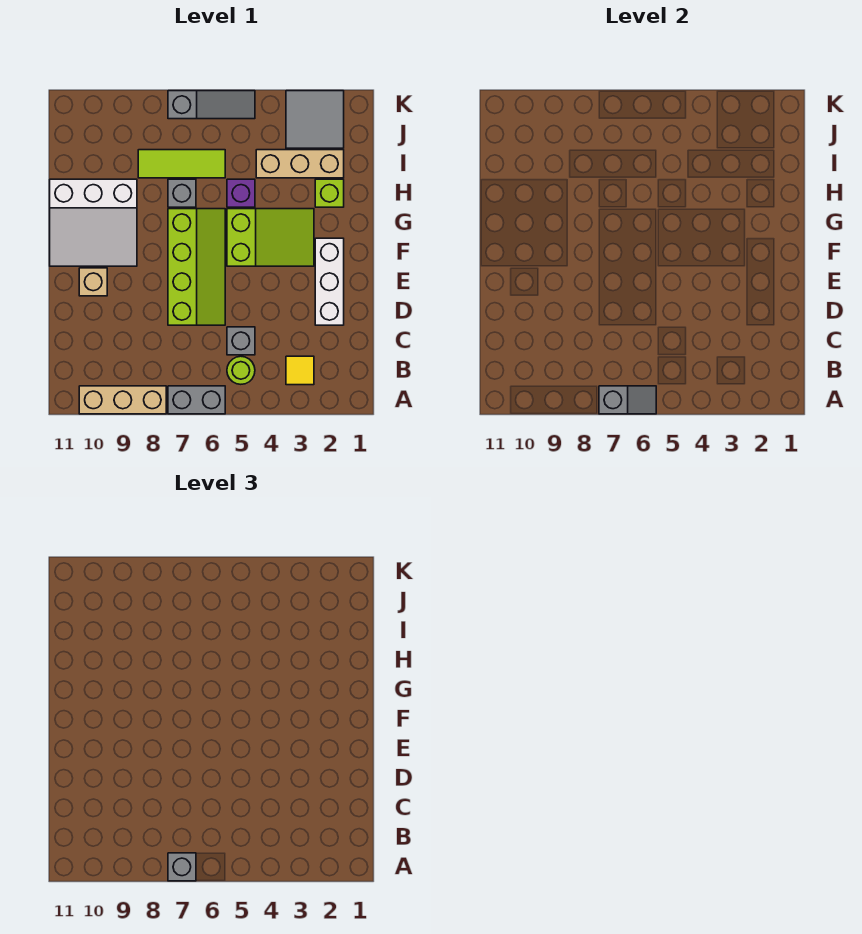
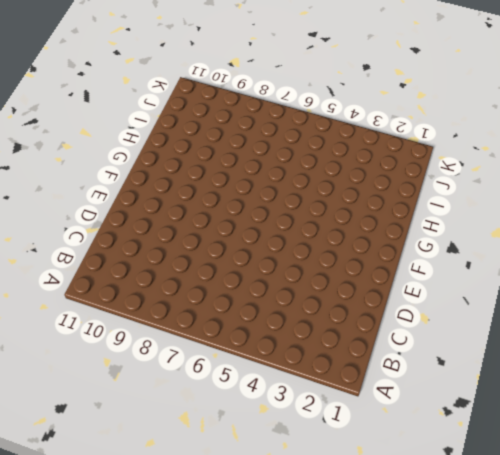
none -> grey brick A6:A7 level 1
none -> tan brick A8:A10 level 1
none -> yellow tile B3 level 1

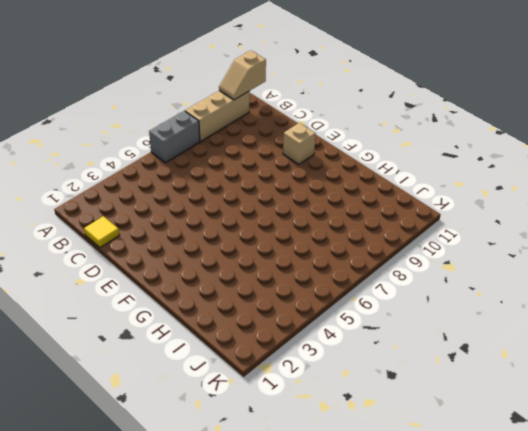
tan slope A10:A11 level 2 top 11 -> none
yellow tile C1 level 1 -> yellow tile B3 level 1
none -> lime round brick B5 level 1
none -> grey brick C5 level 1
none -> white brick D2:F2 level 1

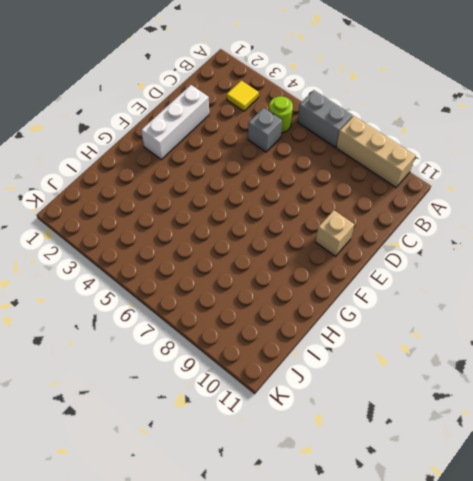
none -> lime slope D6:G7 level 1 top 7
none -> lime slope F3:G5 level 1 top 5
none -> white slope F9:H11 level 1 top H

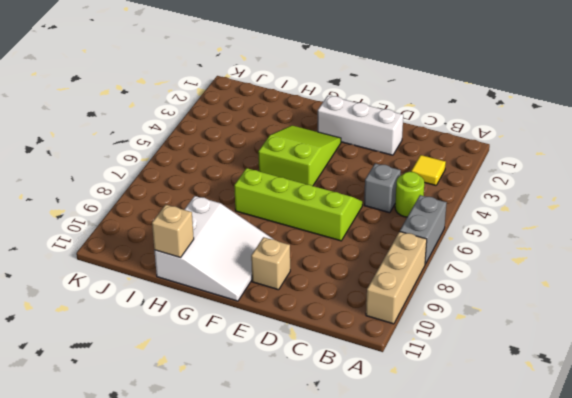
tan brick H11 level 2 -> none
none -> lime brick H2 level 1
none -> purple brick H5 level 1
none -> grey brick H7 level 1

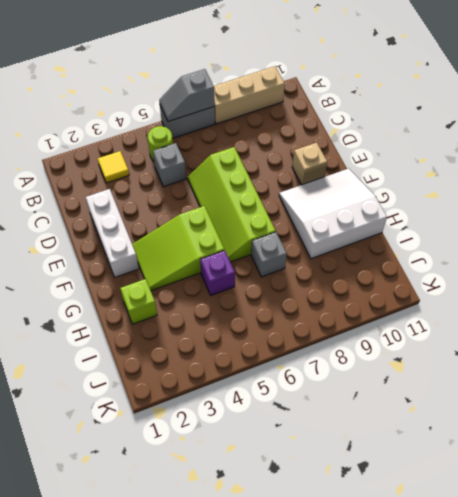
none -> tan brick I2:I4 level 1
none -> lime tile I6:I8 level 1
none -> grey tile J2:K3 level 1

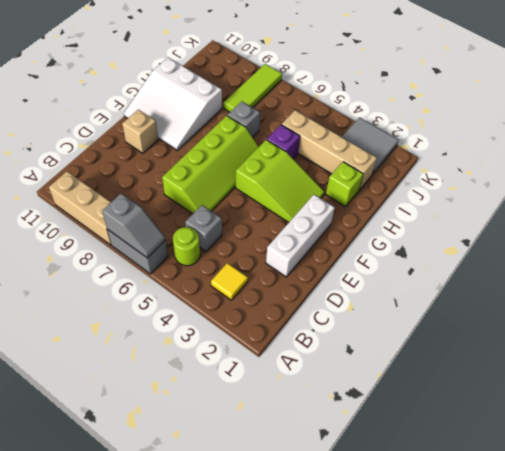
tan brick I2:I5 level 1 -> tan brick I2:I4 level 1
lime tile I8:K8 level 1 -> lime tile I6:I8 level 1
none -> grey slope K5:K7 level 1 top 7
none -> grey brick A7 level 3

